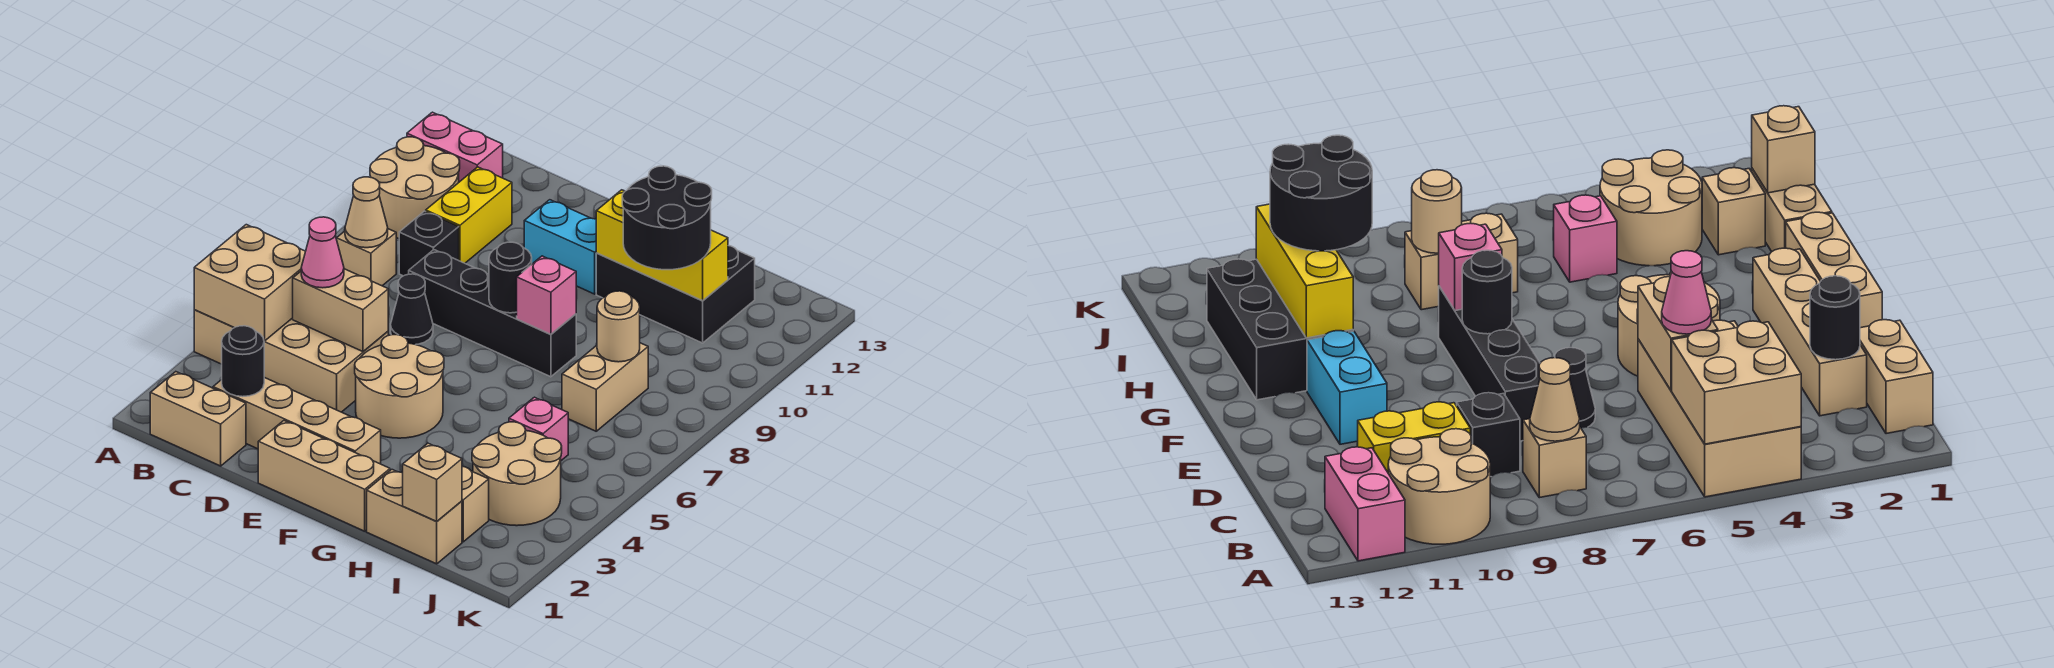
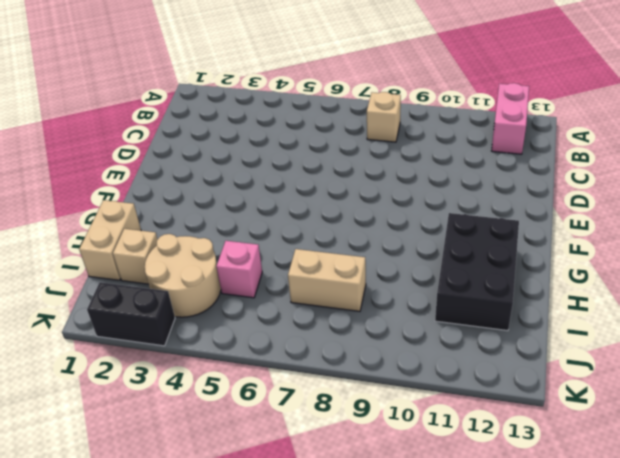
black brick K2:K3 level 1 -> none
none -> tan brick A4:D5 level 1
none -> tan round brick A10:B11 level 1
none -> tan brick B1:C1 level 1
none -> tan brick C2:F2 level 1

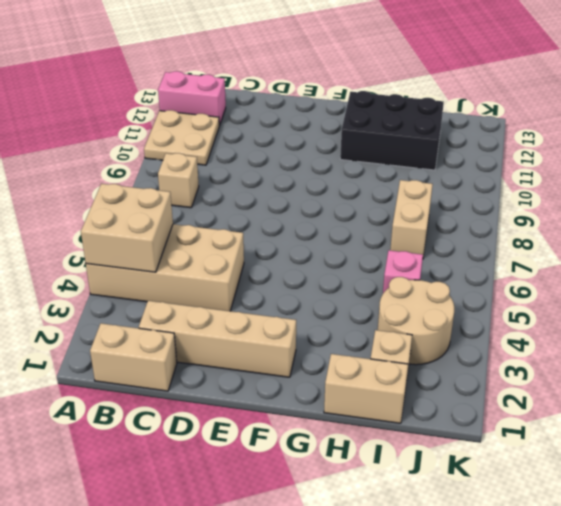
tan plate A10:B11 level 1 -> tan round brick A10:B11 level 1
none -> black brick C9 level 1
none -> yellow brick C10:C11 level 1
none -> black cone D7 level 1
none -> black brick D8:G8 level 1

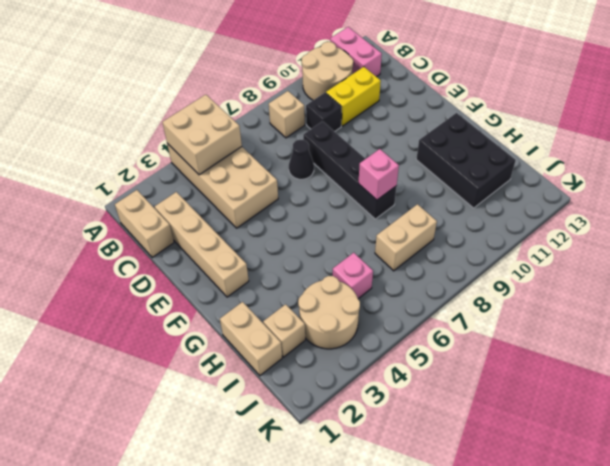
none -> tan brick E1:G1 level 1
none -> tan round brick E4:F5 level 1
none -> cyan brick E11:F11 level 1
none -> tan cone B8 level 2

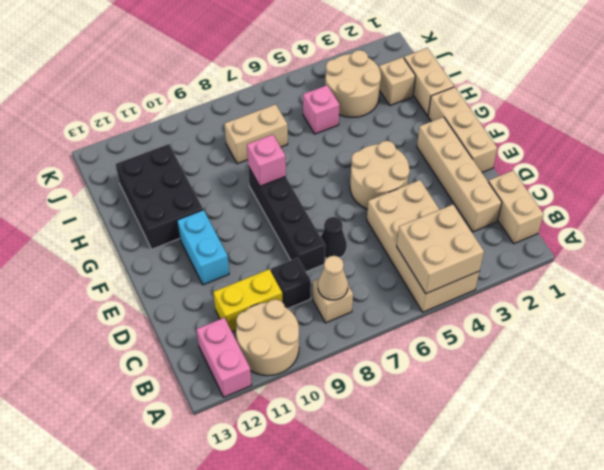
none -> black round brick C2 level 2
none -> tan brick C5:D5 level 2
none -> black round brick F8 level 2
none -> yellow brick G11:I11 level 2

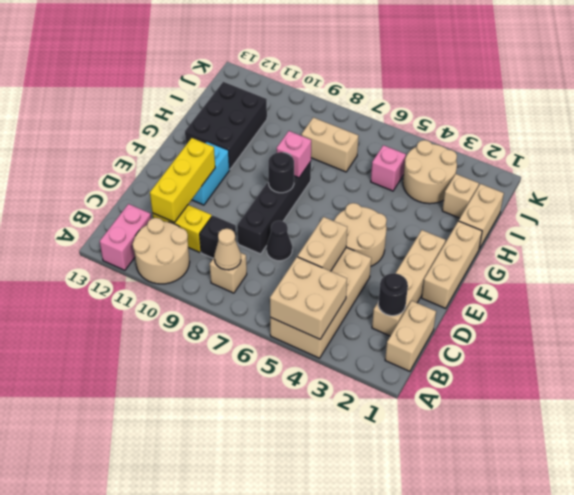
yellow brick C11:E11 level 2 -> yellow brick G11:I11 level 2
none -> tan brick I1 level 2
none -> tan round brick I8 level 2
none -> pink cone C5 level 3
none -> black round brick H10:I11 level 3

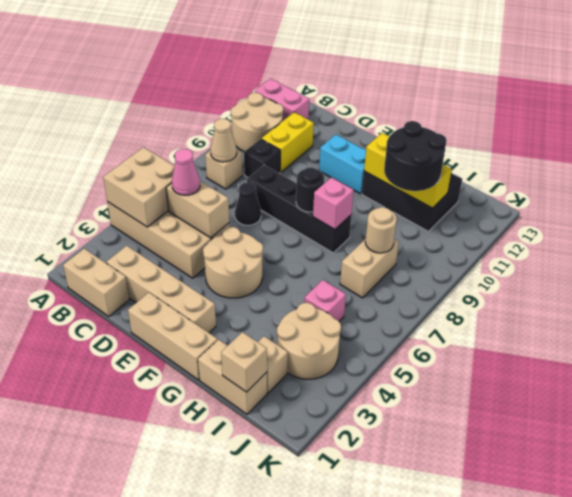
none -> black round brick C2 level 2

